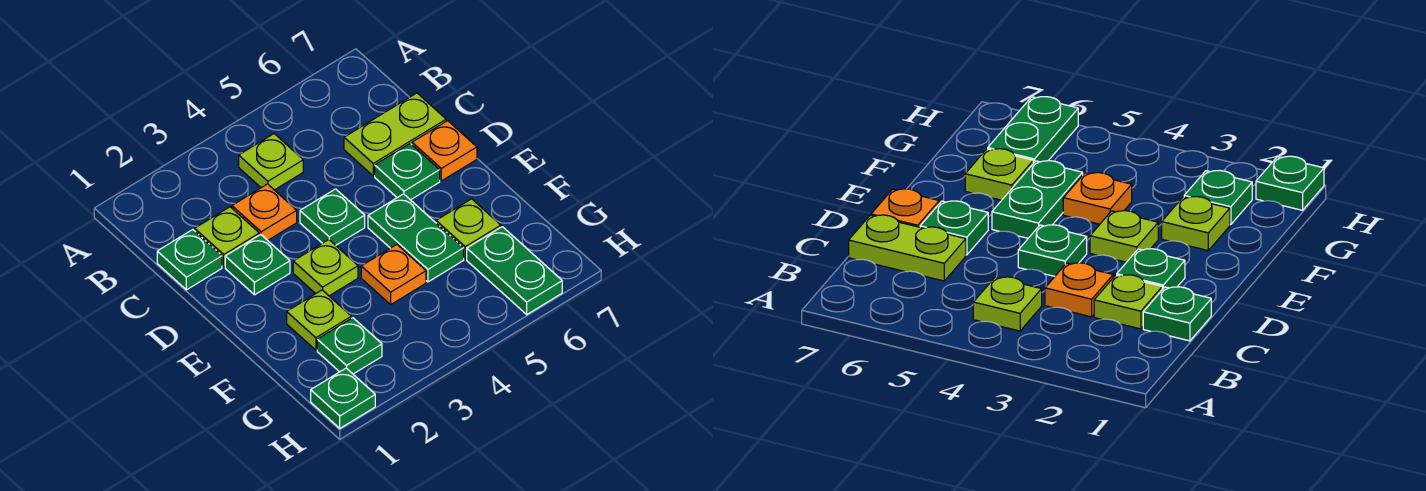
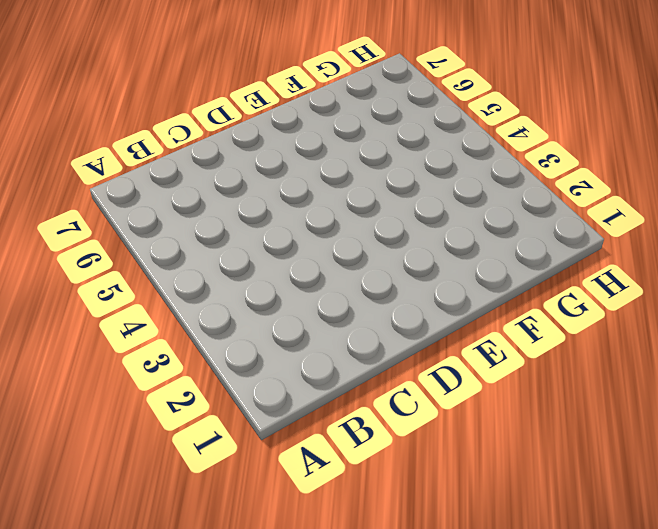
none -> lime plate B4 level 1
none -> green plate C1 level 1
none -> lime plate C2 level 1

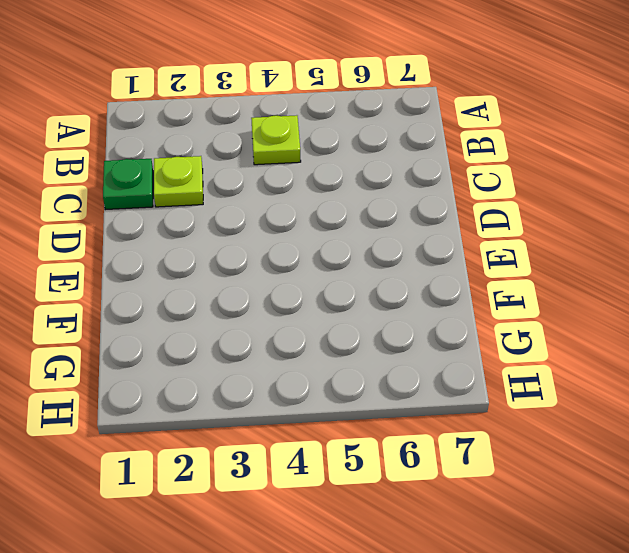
none -> orange plate C3 level 1
none -> lime plate C6:C7 level 1
none -> green plate D2 level 1

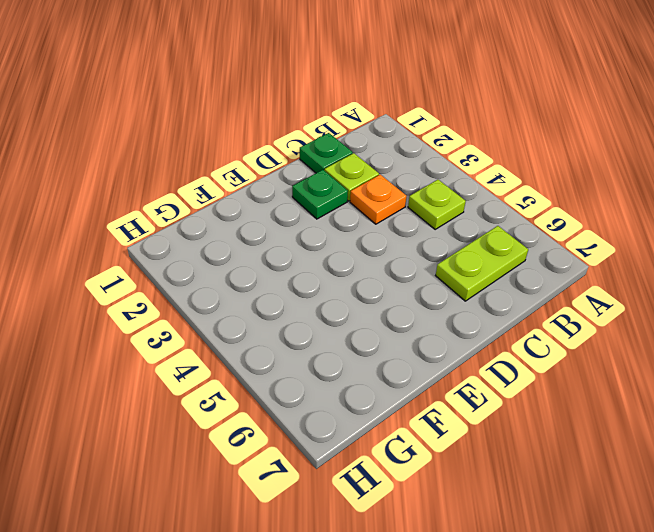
lime plate B6:C6 level 1 -> lime plate C6:C7 level 1
none -> green plate D4 level 1
none -> green plate D6 level 1
none -> orange plate D7 level 1

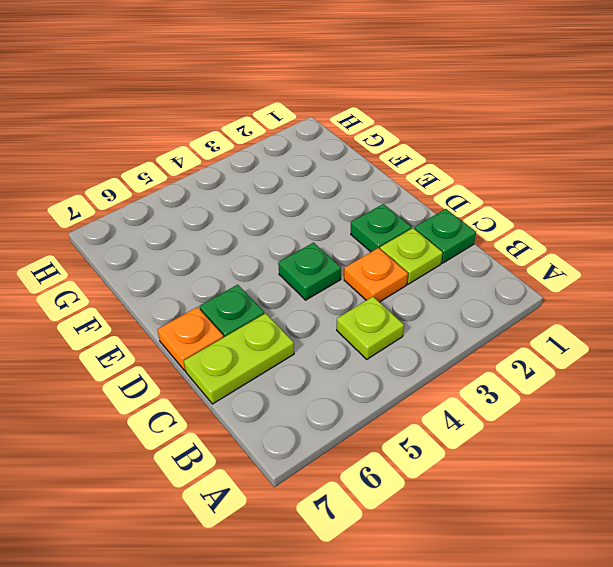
none -> lime plate E3 level 1
none -> green plate E5:F5 level 1
none -> lime plate F2 level 1

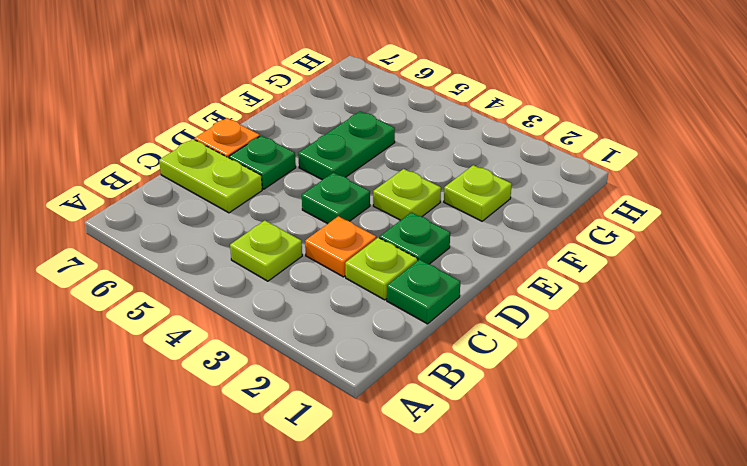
none -> orange plate F4 level 1
none -> lime plate F6 level 1
none -> green plate G2 level 1

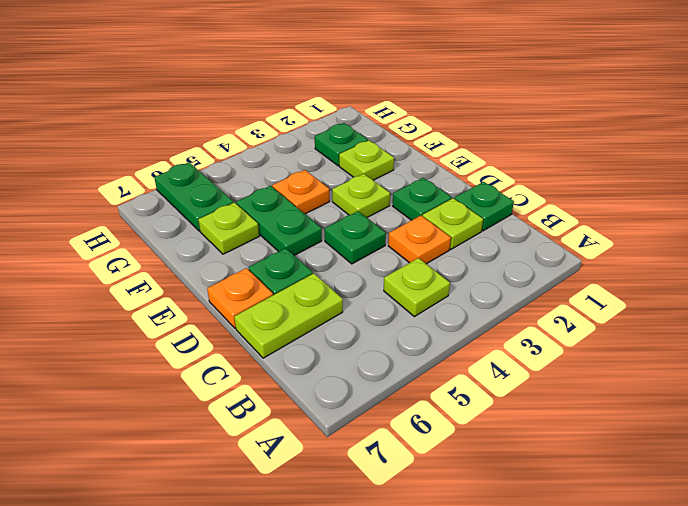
none -> green plate H1 level 1

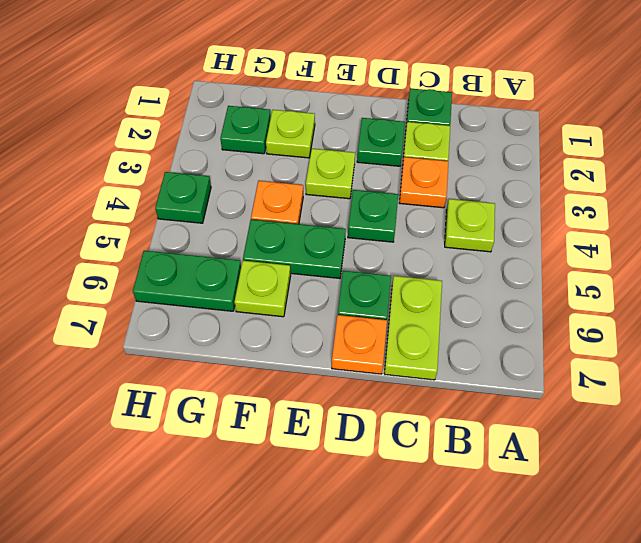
green plate H4 level 1 -> green plate H1 level 1

